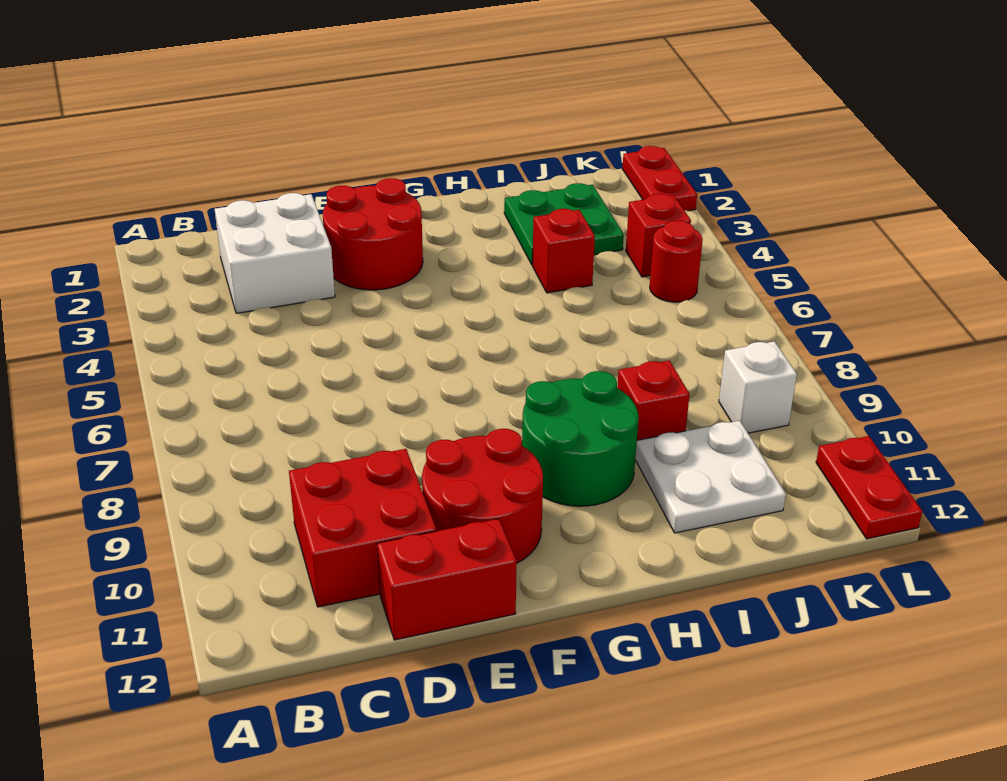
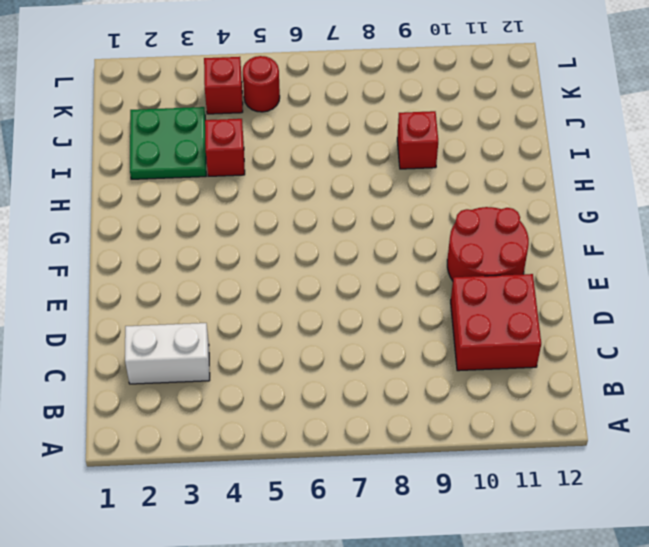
white brick C2:C3 level 1 -> white brick C2:D3 level 1
none -> red brick D12:E12 level 1
none -> red round brick E2:F3 level 1
none -> green round brick G9:H10 level 1

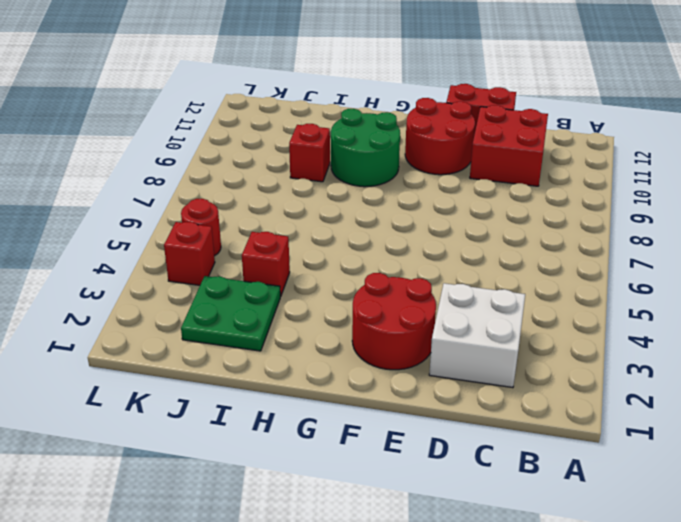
none -> white plate I10:J11 level 1
none -> white brick K9 level 1
none -> red plate L1:L2 level 1

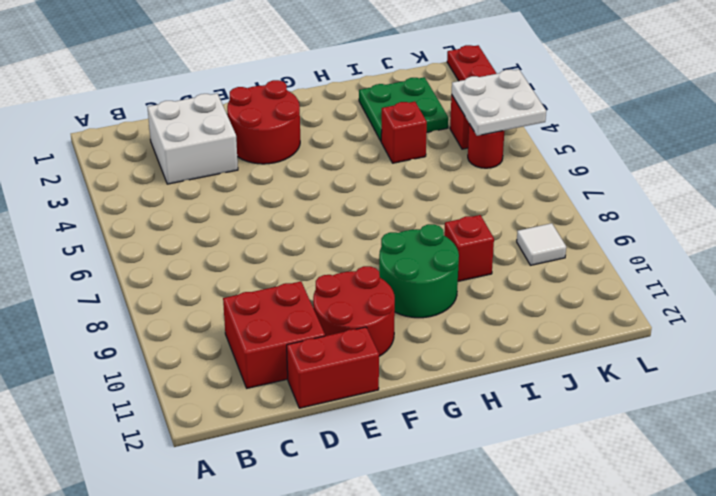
white plate K4:L5 level 2 -> white plate I10:J11 level 1
white tile K9 level 1 -> white brick K9 level 1
none -> red plate L11:L12 level 1

